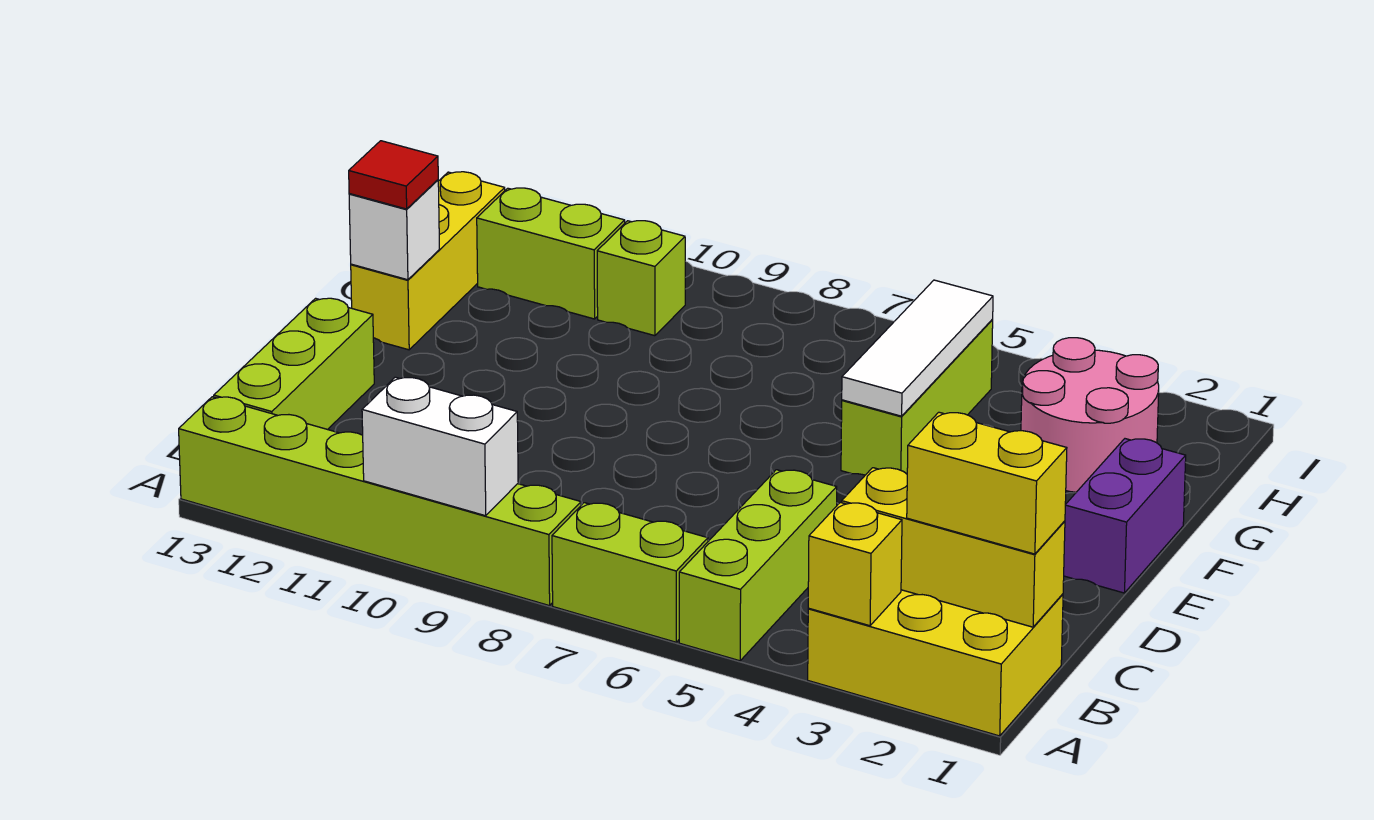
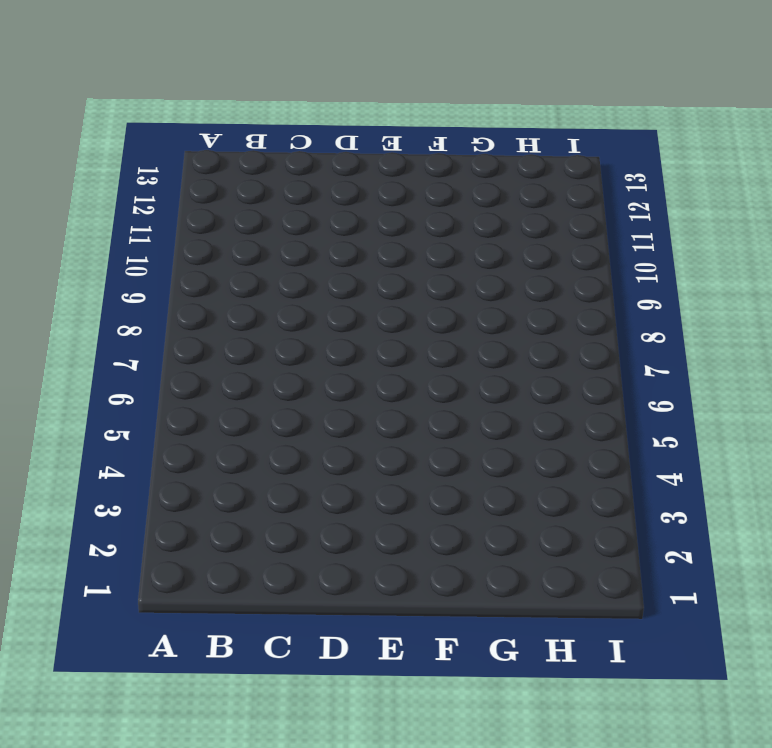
none -> yellow brick A1:B3 level 1
none -> lime brick A5:C5 level 1
none -> lime brick A6:A7 level 1

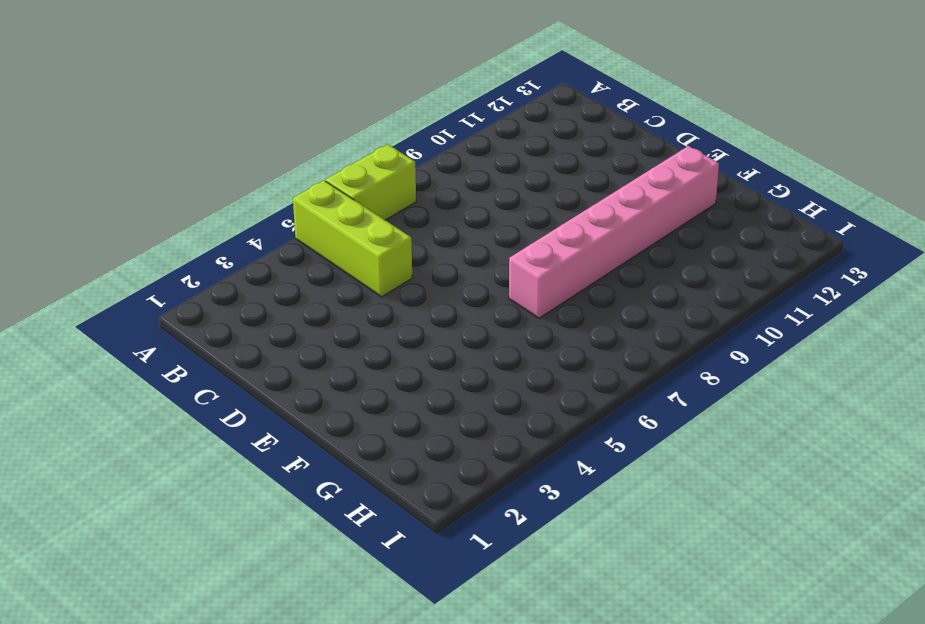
pink brick F7:F12 level 1 -> none
none -> yellow brick A1:B3 level 1
none -> lime brick A8:A13 level 1
none -> lime brick B13:D13 level 1

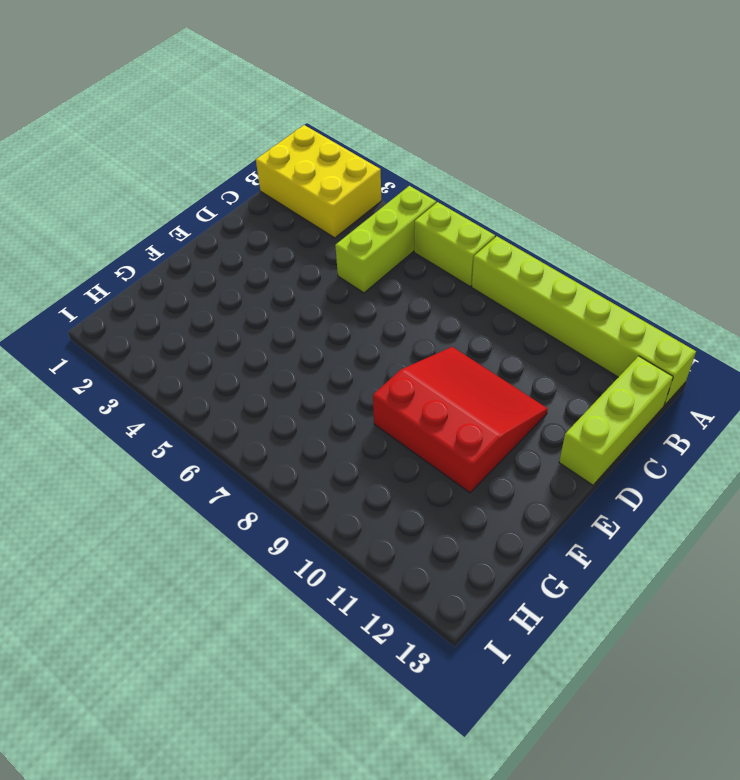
red slope D9:F11 level 1 top F -> none
none -> purple brick E1:F1 level 1
none -> lime brick F5:H5 level 1
none -> yellow brick F13:H13 level 1

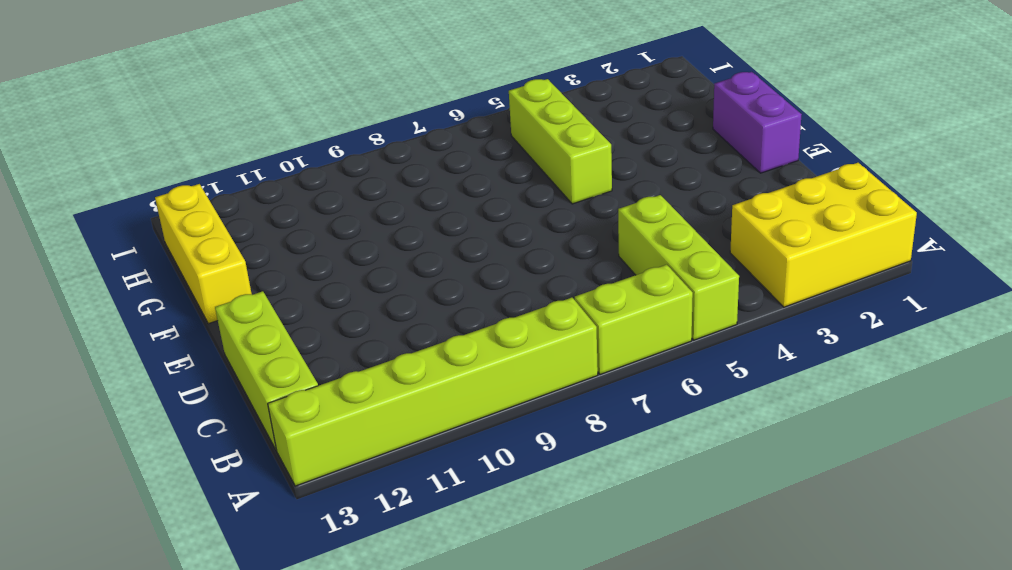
none -> pink round brick G2:H3 level 1
none -> lime brick H10 level 1
none -> lime brick H11:H12 level 1

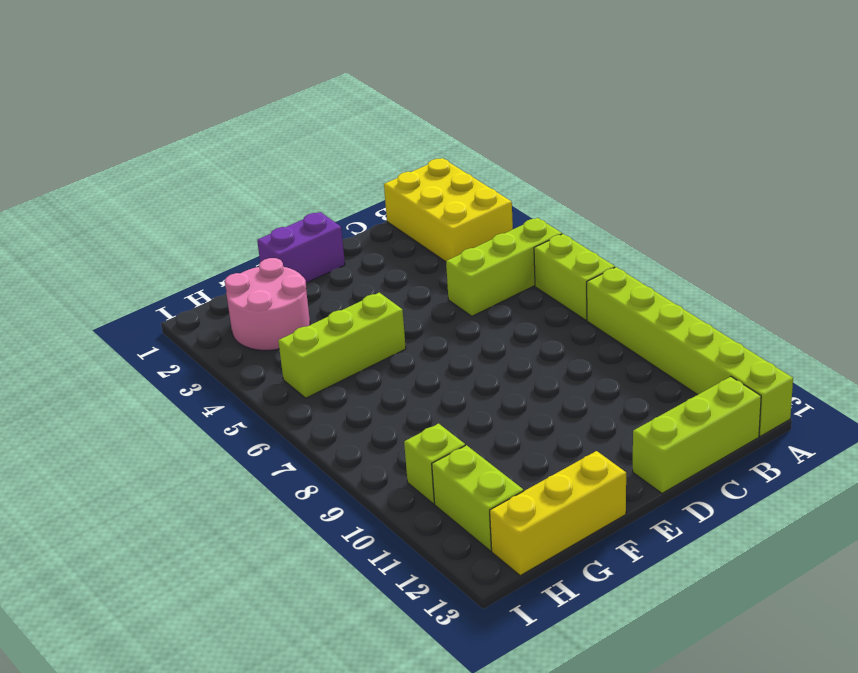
none -> yellow brick A3 level 2
none -> white brick A9:A10 level 2
none -> yellow brick B1:B3 level 2

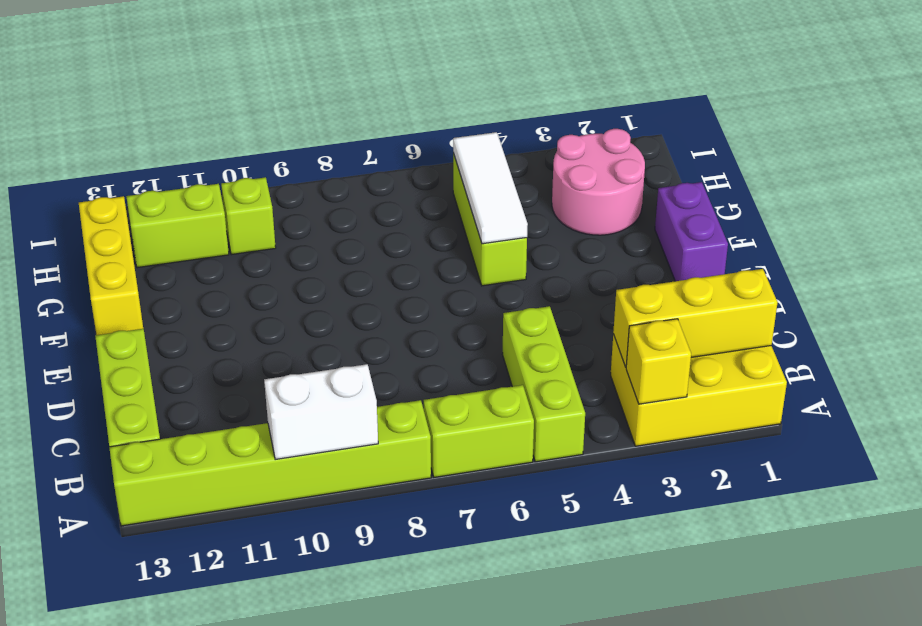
none -> white brick F13 level 2
none -> yellow brick B1:B2 level 3
none -> red tile F13 level 3

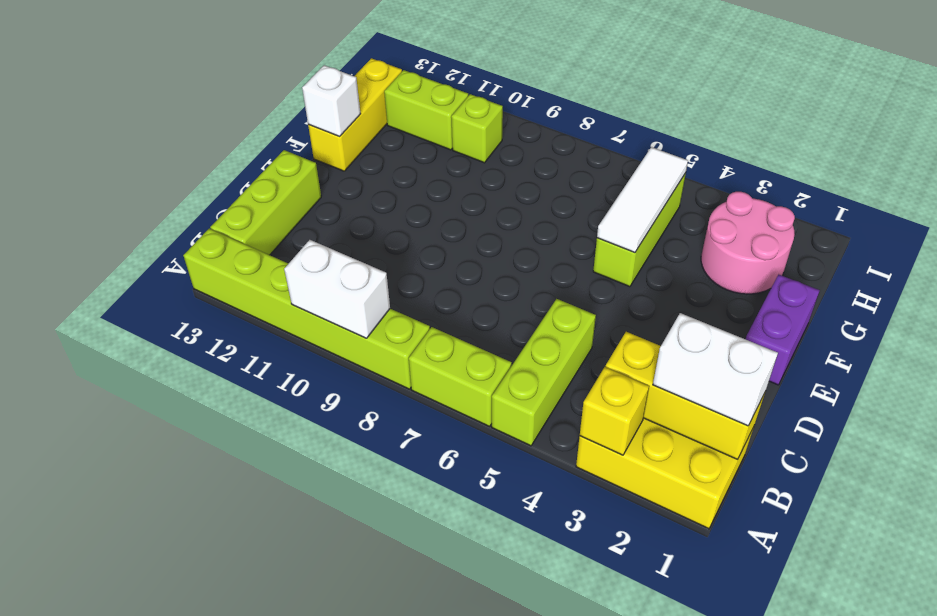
white brick B1:B2 level 3 -> yellow brick B1:B2 level 3
none -> red tile F13 level 3

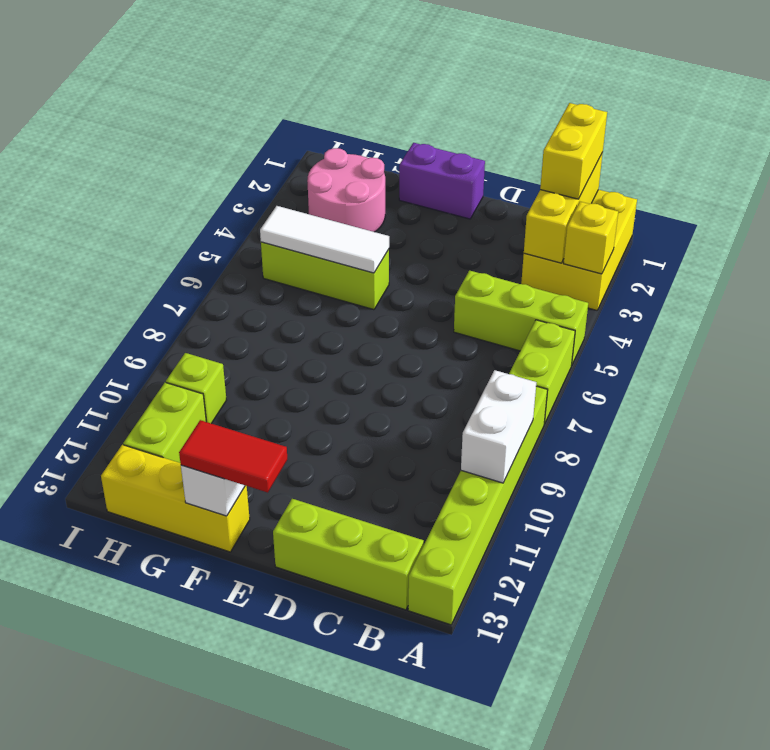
red tile E13:F13 level 3 -> red tile F13 level 3

